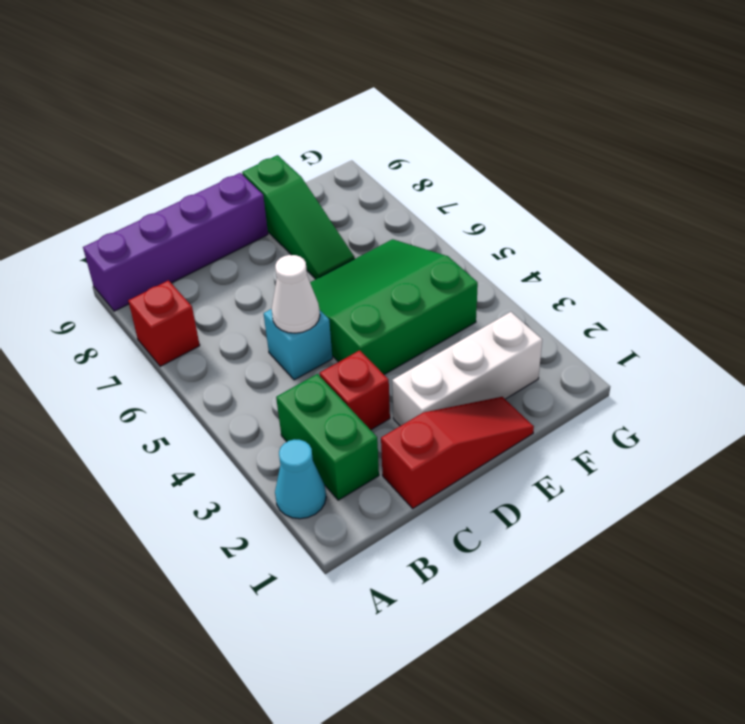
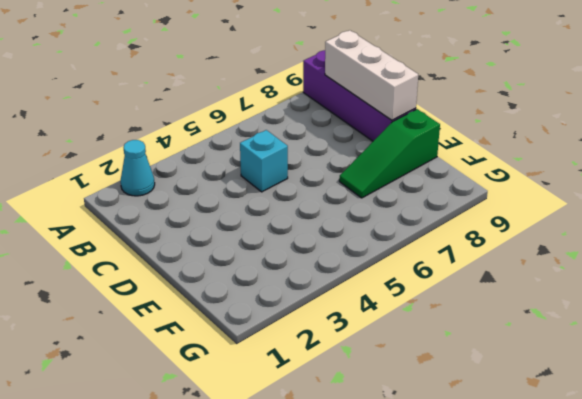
white brick B9:D9 level 2 -> white brick D2:F2 level 1
none -> red brick A7 level 1
none -> green brick B2:B3 level 1

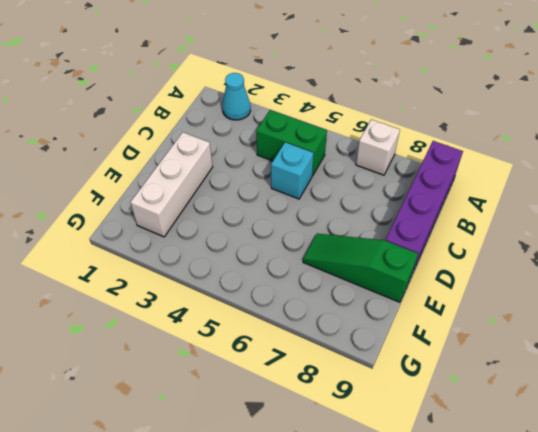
white brick A7 level 1 -> red brick A7 level 1
green brick B4:B5 level 1 -> green brick B2:B3 level 1
none -> red slope C1:E1 level 1 top C
none -> red brick C3 level 1

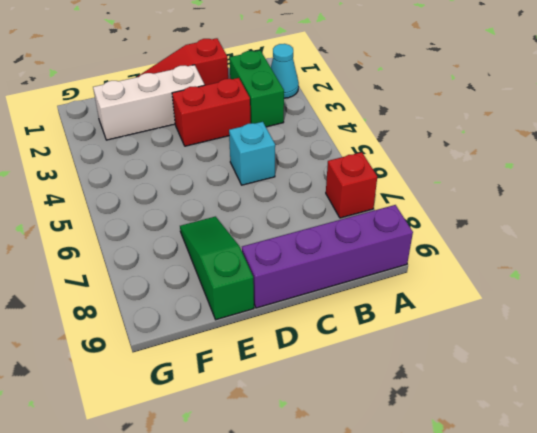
red brick C3:D3 level 1 -> red brick C3 level 1
none -> green slope D4:F6 level 1 top 4
none -> white cone C5 level 2

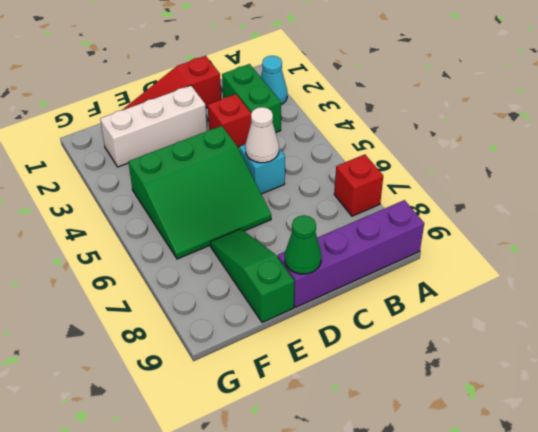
green cone D9 level 2 -> none

